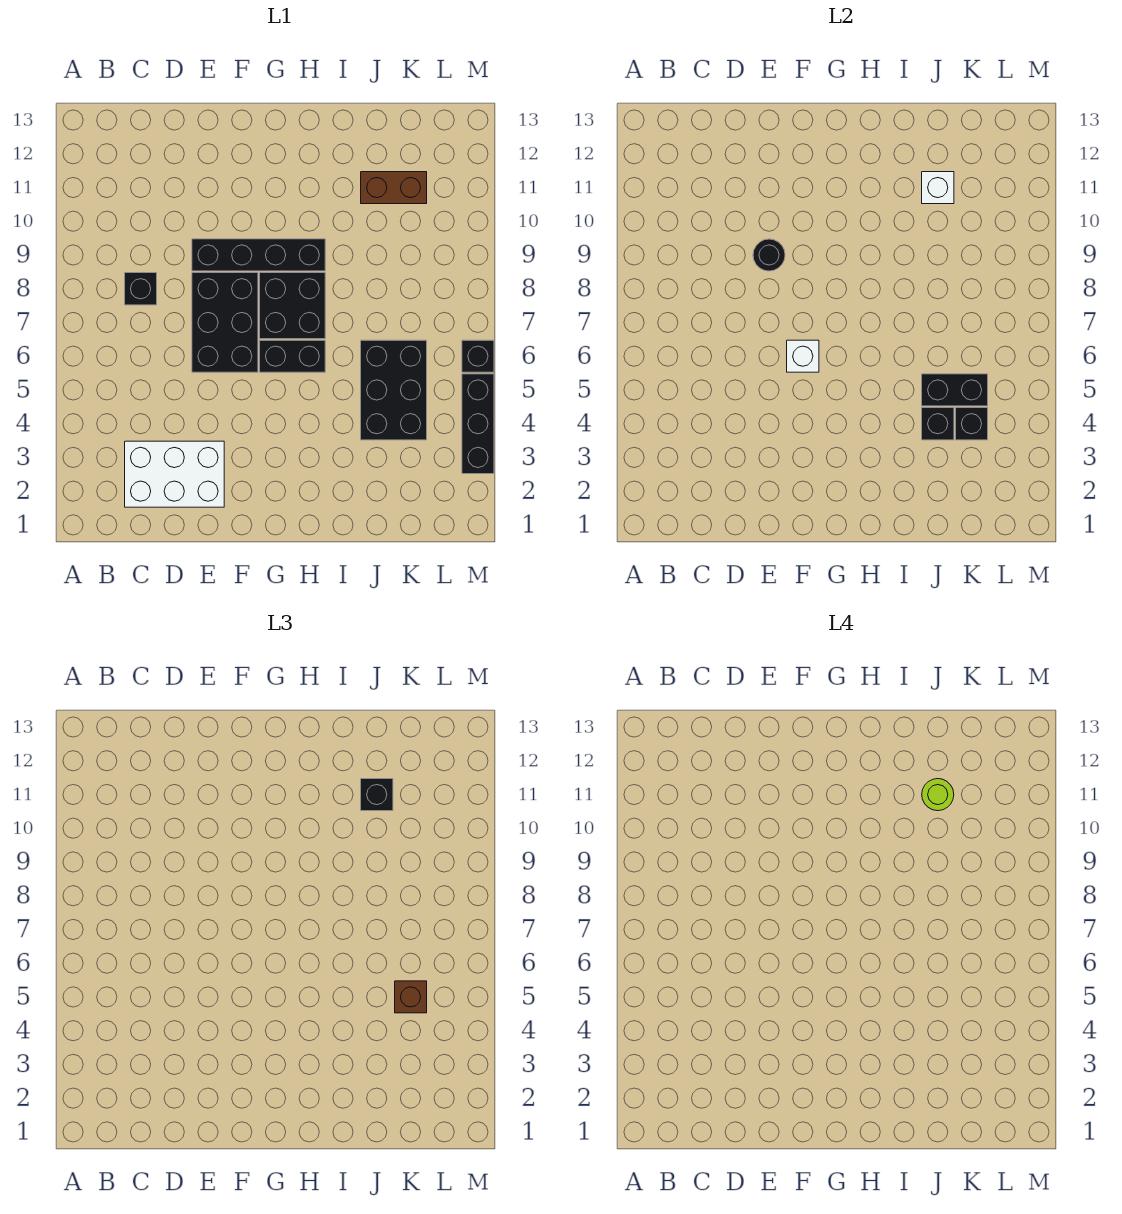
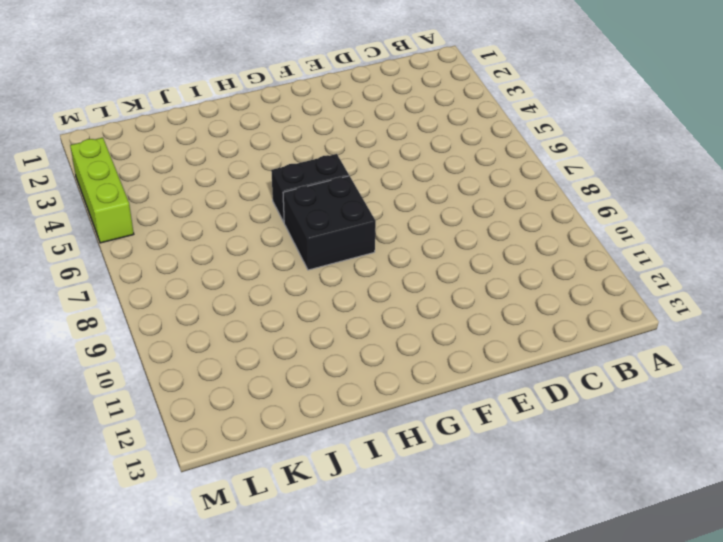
lime brick M3:M5 level 1 -> black brick M3:M5 level 1
none -> white brick C2:E3 level 1
none -> black brick C8 level 1
none -> black brick E6:F8 level 1

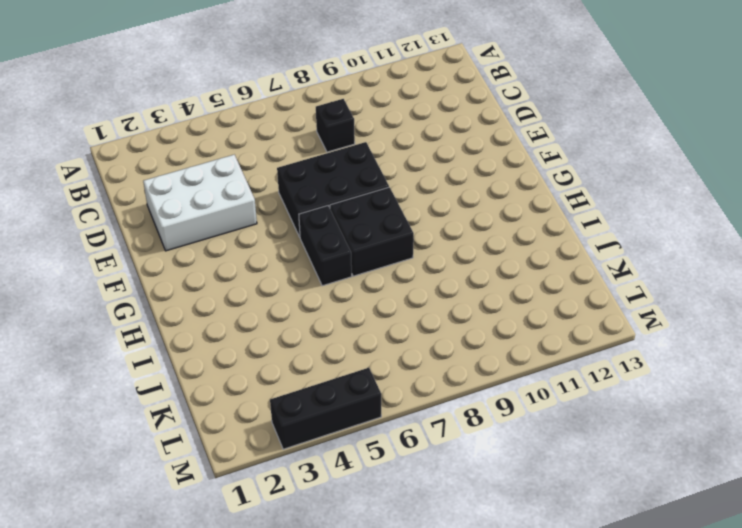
white brick D2:E4 level 1 -> white brick C2:E3 level 1
none -> black brick E9:H9 level 1
none -> black brick J4:K6 level 1
none -> brown brick J11:K11 level 1

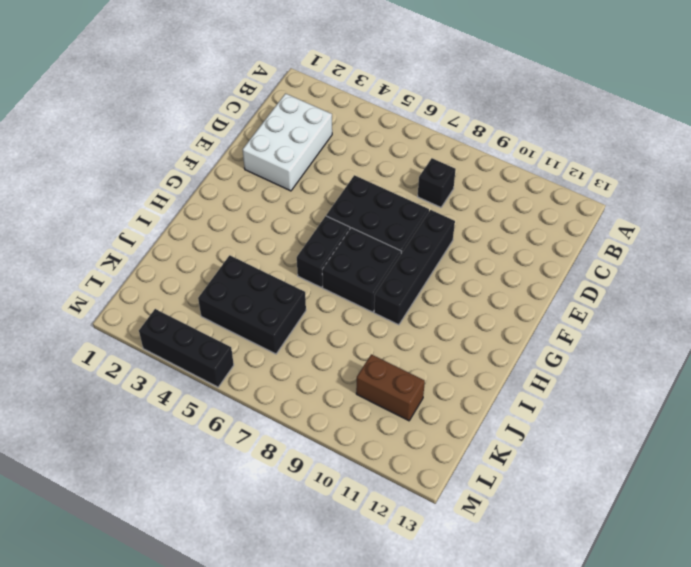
brown brick K10:K11 level 1 -> brown brick J11:K11 level 1
none -> black brick M6 level 1
none -> black round brick E9 level 2
none -> white brick F6 level 2

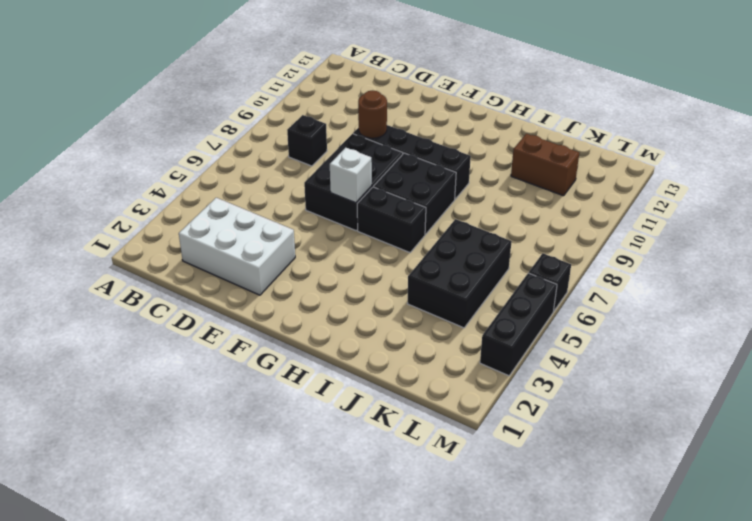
brown round brick E9 level 2 -> black round brick E9 level 2
none -> black brick J4 level 2
none -> black brick J5:K5 level 2
none -> white brick J11 level 2

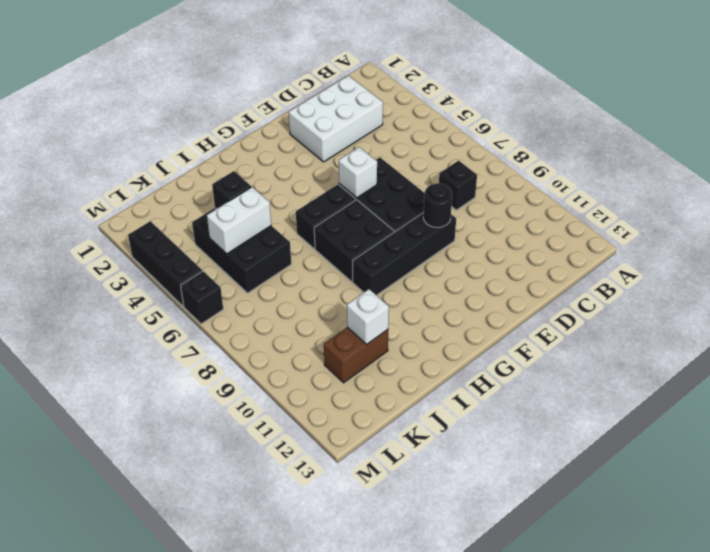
white brick J5:K5 level 2 -> black brick J5:K5 level 2
none -> black brick K4 level 2
none -> black brick J11 level 3
none -> brown brick K5 level 3

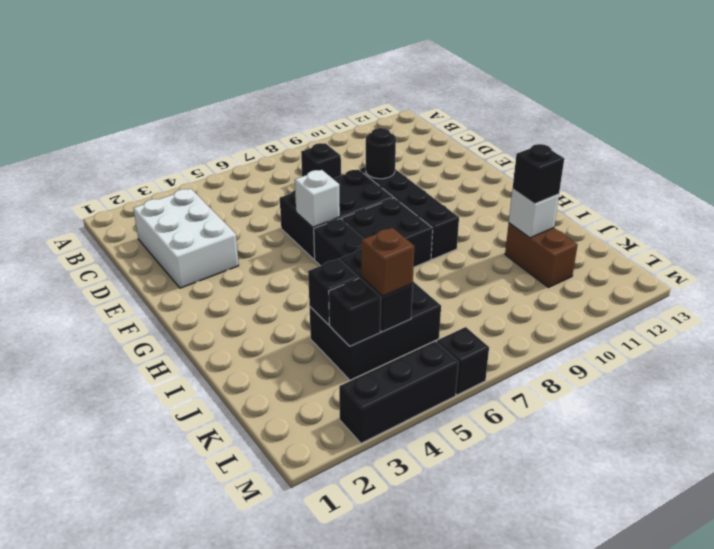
none -> lime round brick J11 level 4

